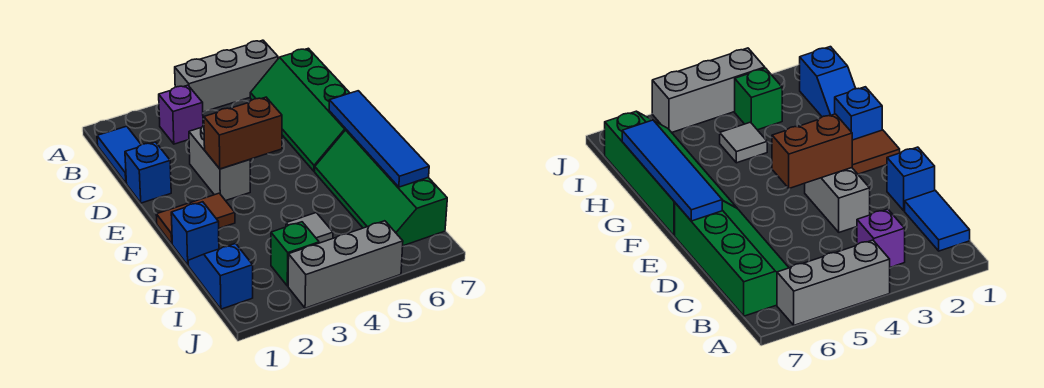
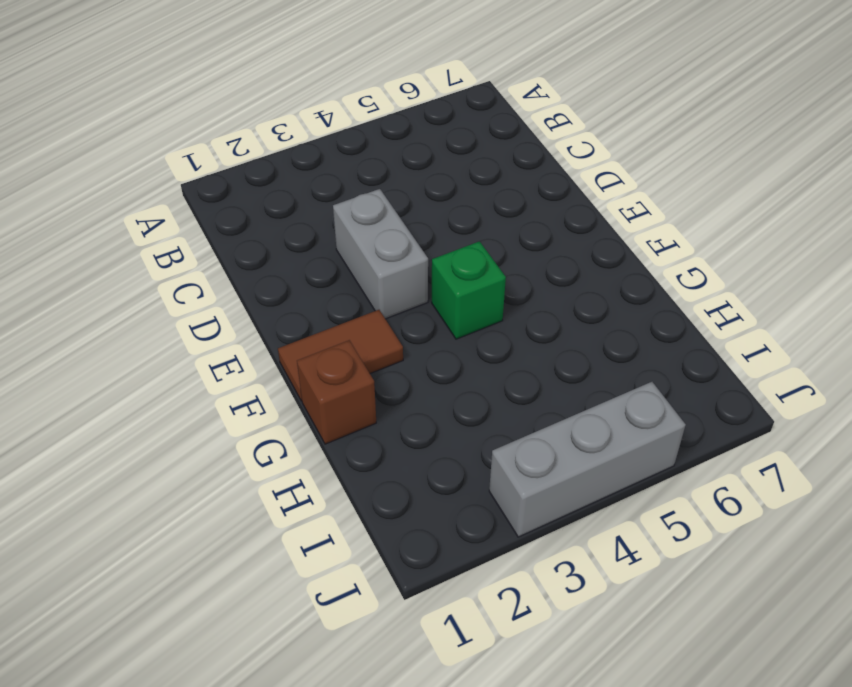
green brick F4 level 1 -> green brick I3 level 1
brown brick G1 level 1 -> blue brick G1 level 1
none -> grey brick A4:A6 level 1
none -> blue tile B1:C1 level 1
none -> purple brick B3 level 1

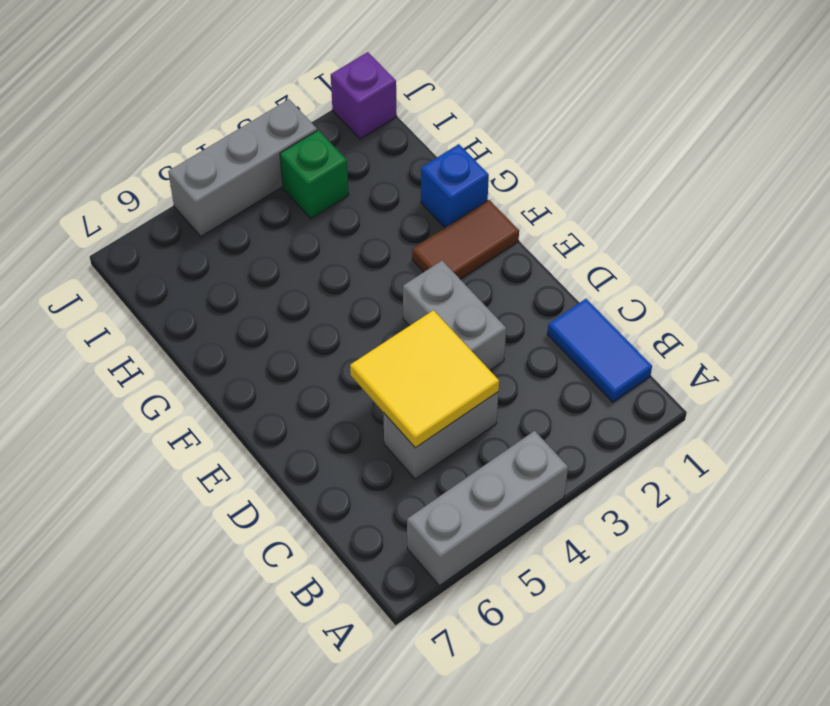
grey brick C4:C5 level 1 -> none
yellow tile C4:D5 level 2 -> none
purple brick J1 level 1 -> purple brick B3 level 1
none -> green slope B6:E7 level 1 top 7
none -> blue brick D1 level 1
none -> green slope F6:I7 level 1 top 7

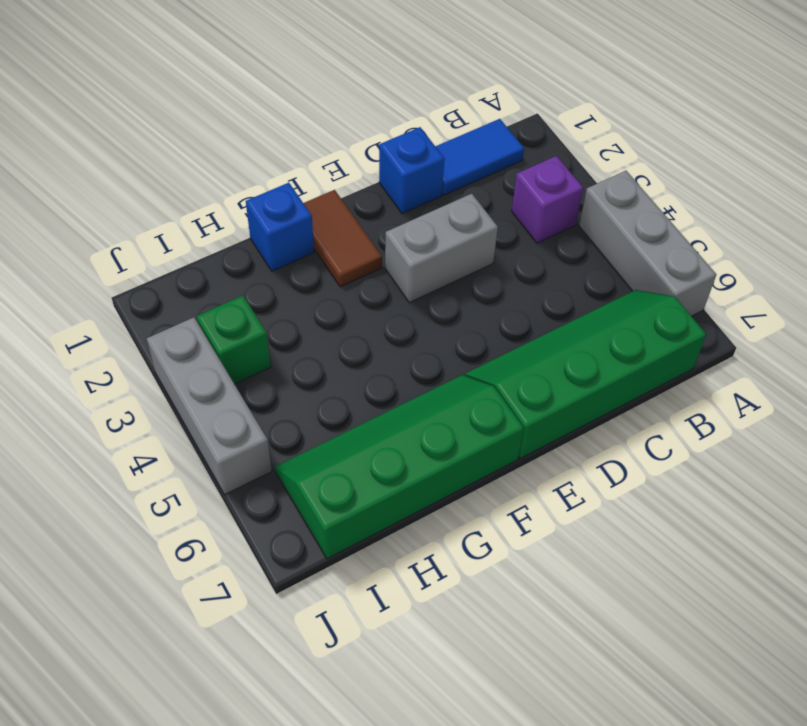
none -> blue slope H1:I1 level 1 top I
none -> grey tile H4 level 1
none -> brown brick E3:E4 level 2

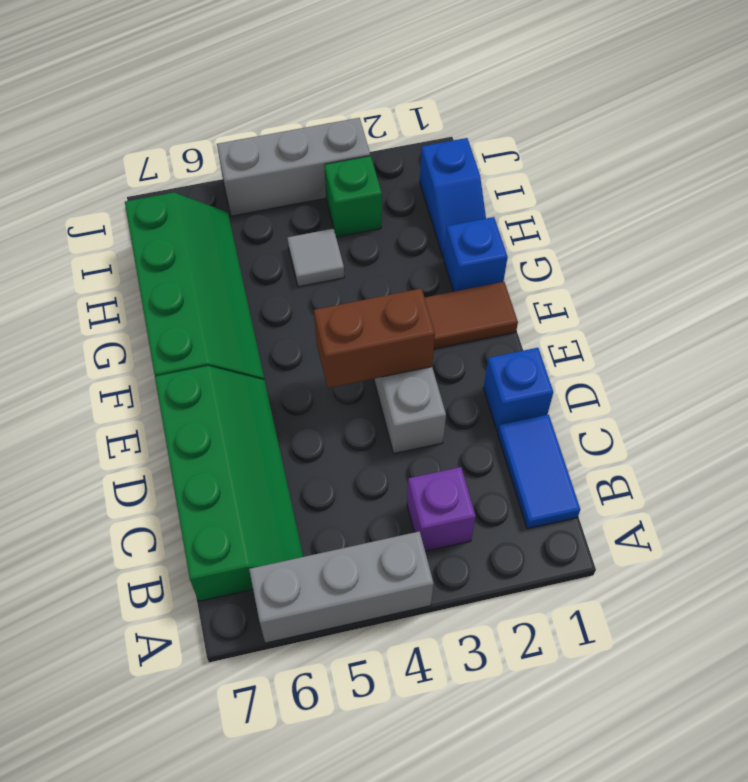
none -> blue tile E7:H7 level 2

